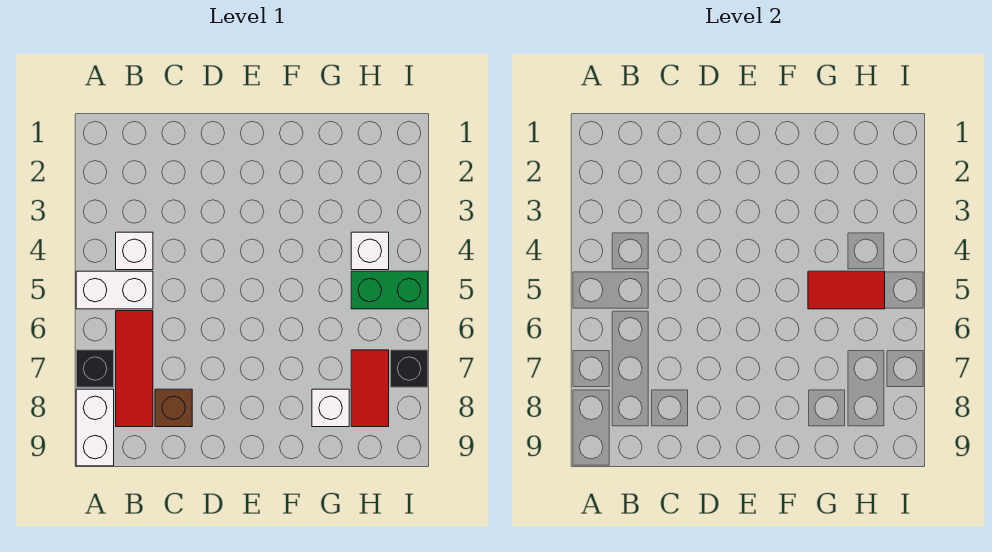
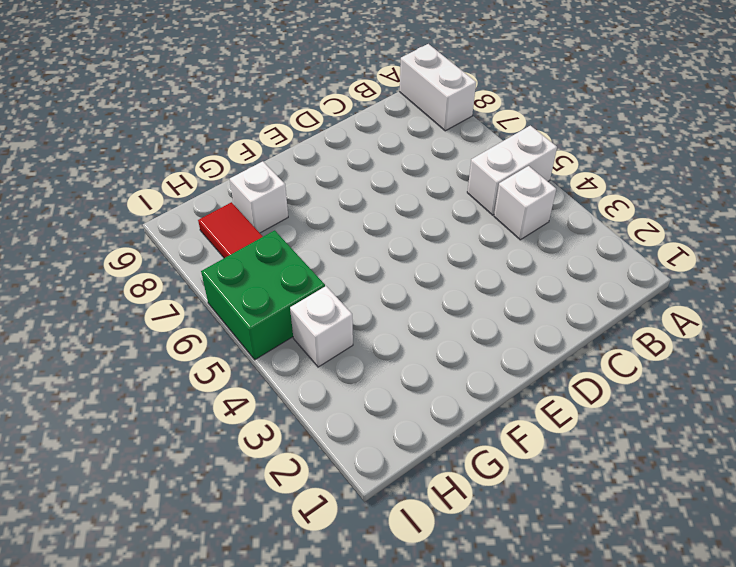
green brick H5:I6 level 1 -> green brick H5:I5 level 1
none -> black brick A7 level 1
none -> red tile B6:B8 level 1
none -> brown brick C8 level 1

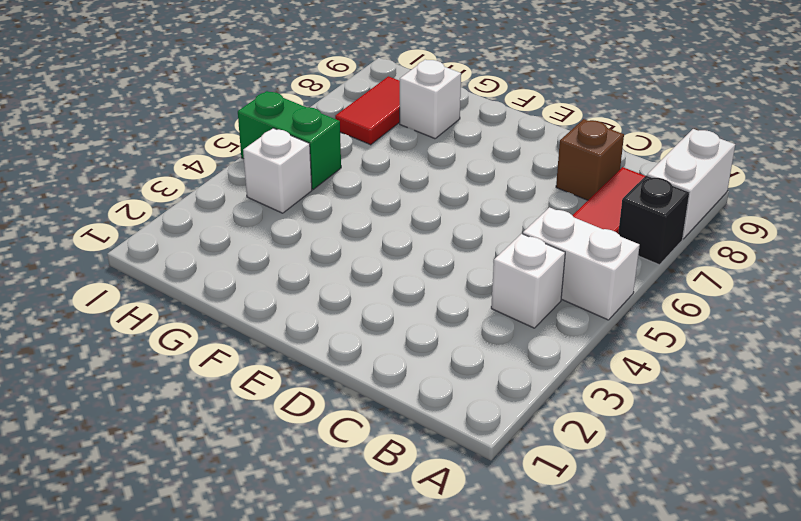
none -> black brick I7 level 1
none -> red tile G5:H5 level 2

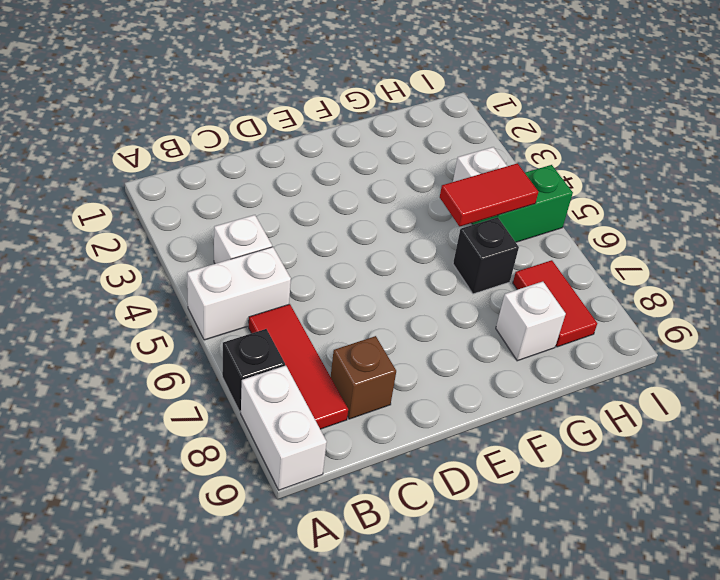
black brick G6 level 1 -> black brick I7 level 1

